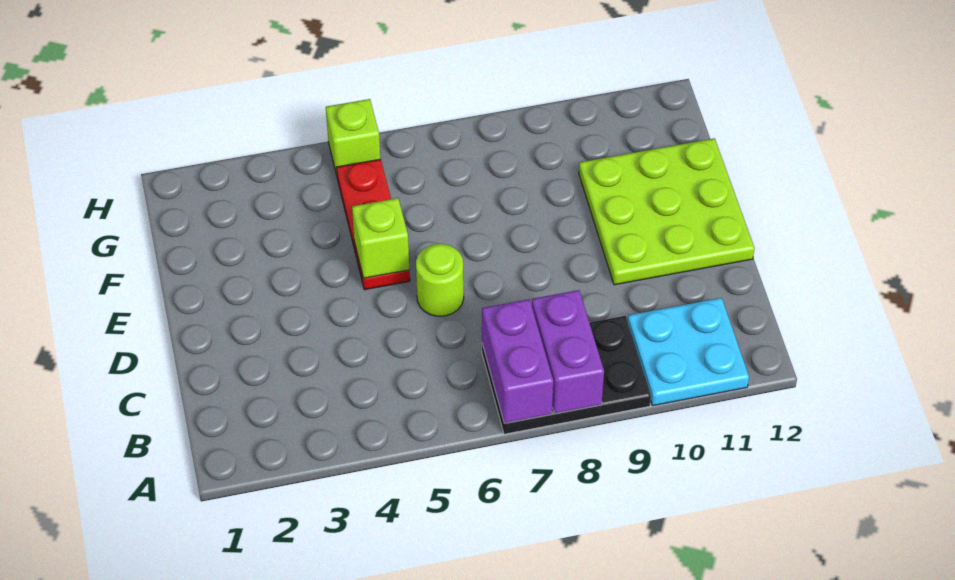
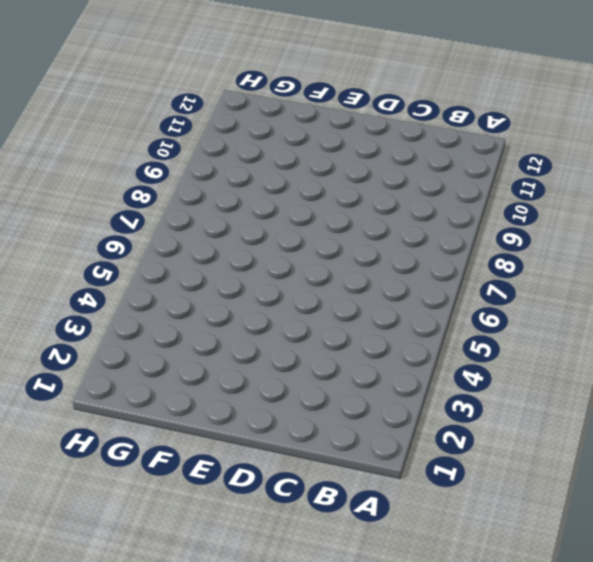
none -> black plate A7:B9 level 1
none -> cyan plate A10:B11 level 1

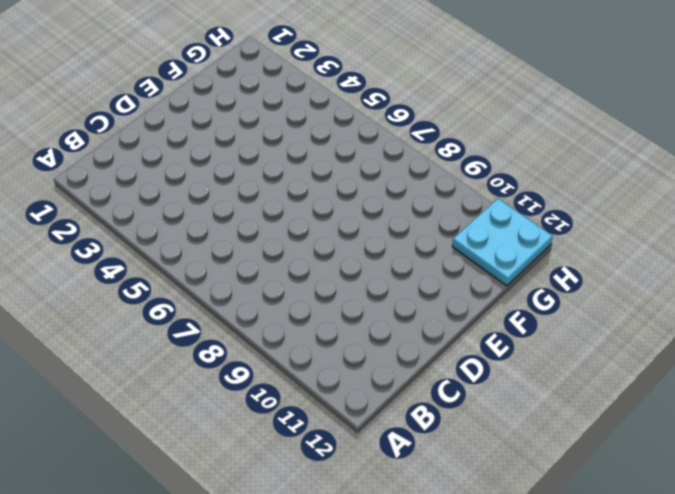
cyan plate G11:H12 level 1 -> cyan plate A10:B11 level 1
none -> black plate A7:B9 level 1
none -> lime round brick D6 level 1

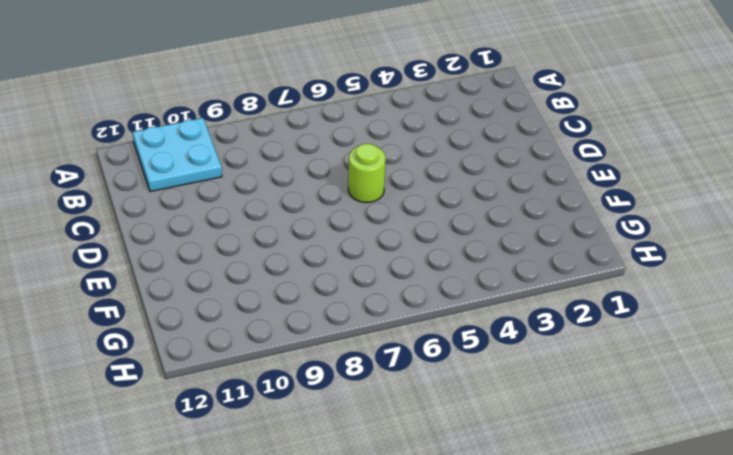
none -> black plate A7:B9 level 1
none -> lime plate D10:F12 level 1

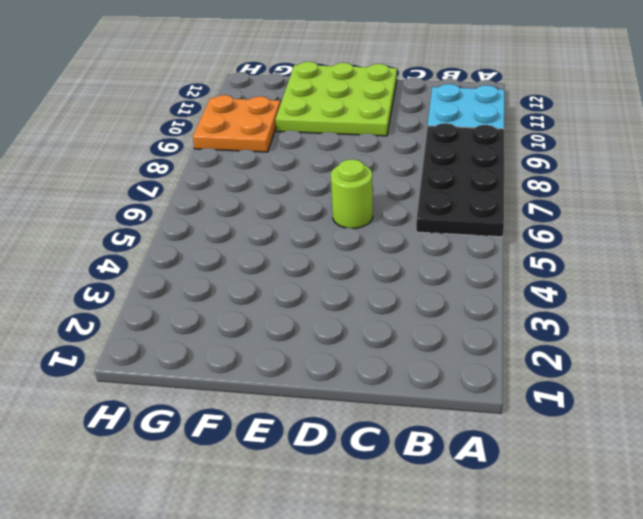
black plate A6:B9 level 1 -> black plate A7:B9 level 1
orange plate G9:H10 level 1 -> none
none -> red plate E5:G5 level 1
none -> lime brick H5 level 1

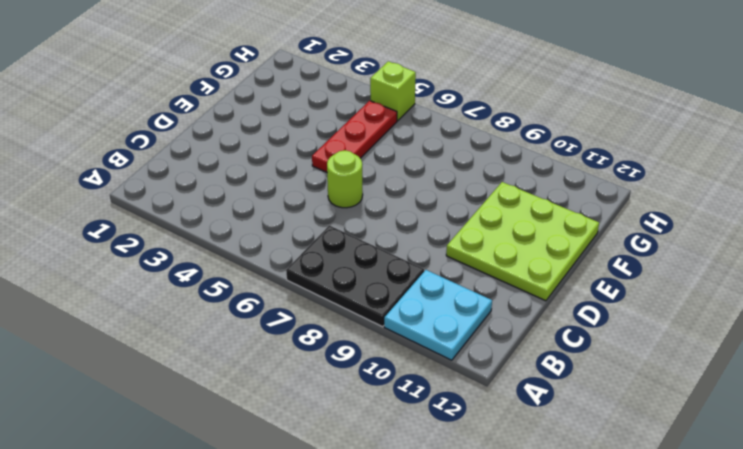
none -> purple brick A7:B7 level 2
none -> purple brick A8:B8 level 2

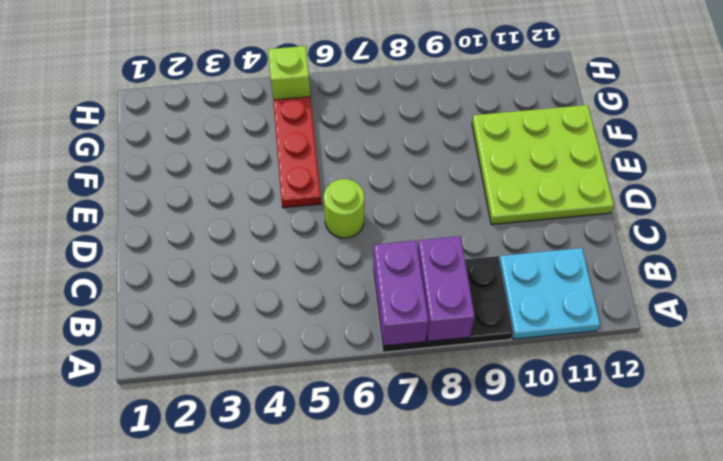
none -> lime brick E5 level 2

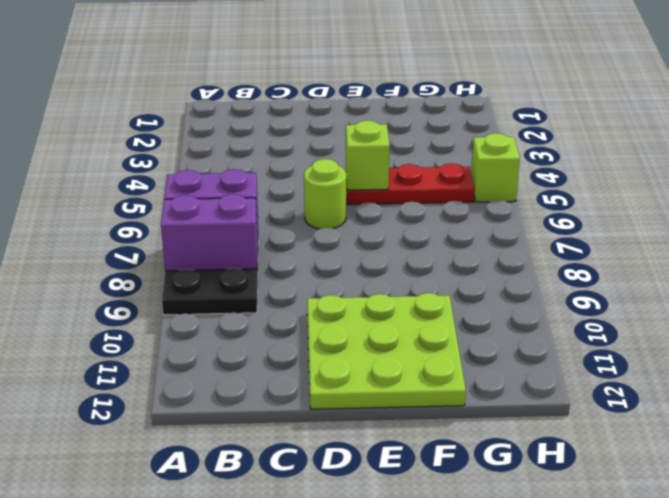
none -> cyan plate A10:B11 level 1

